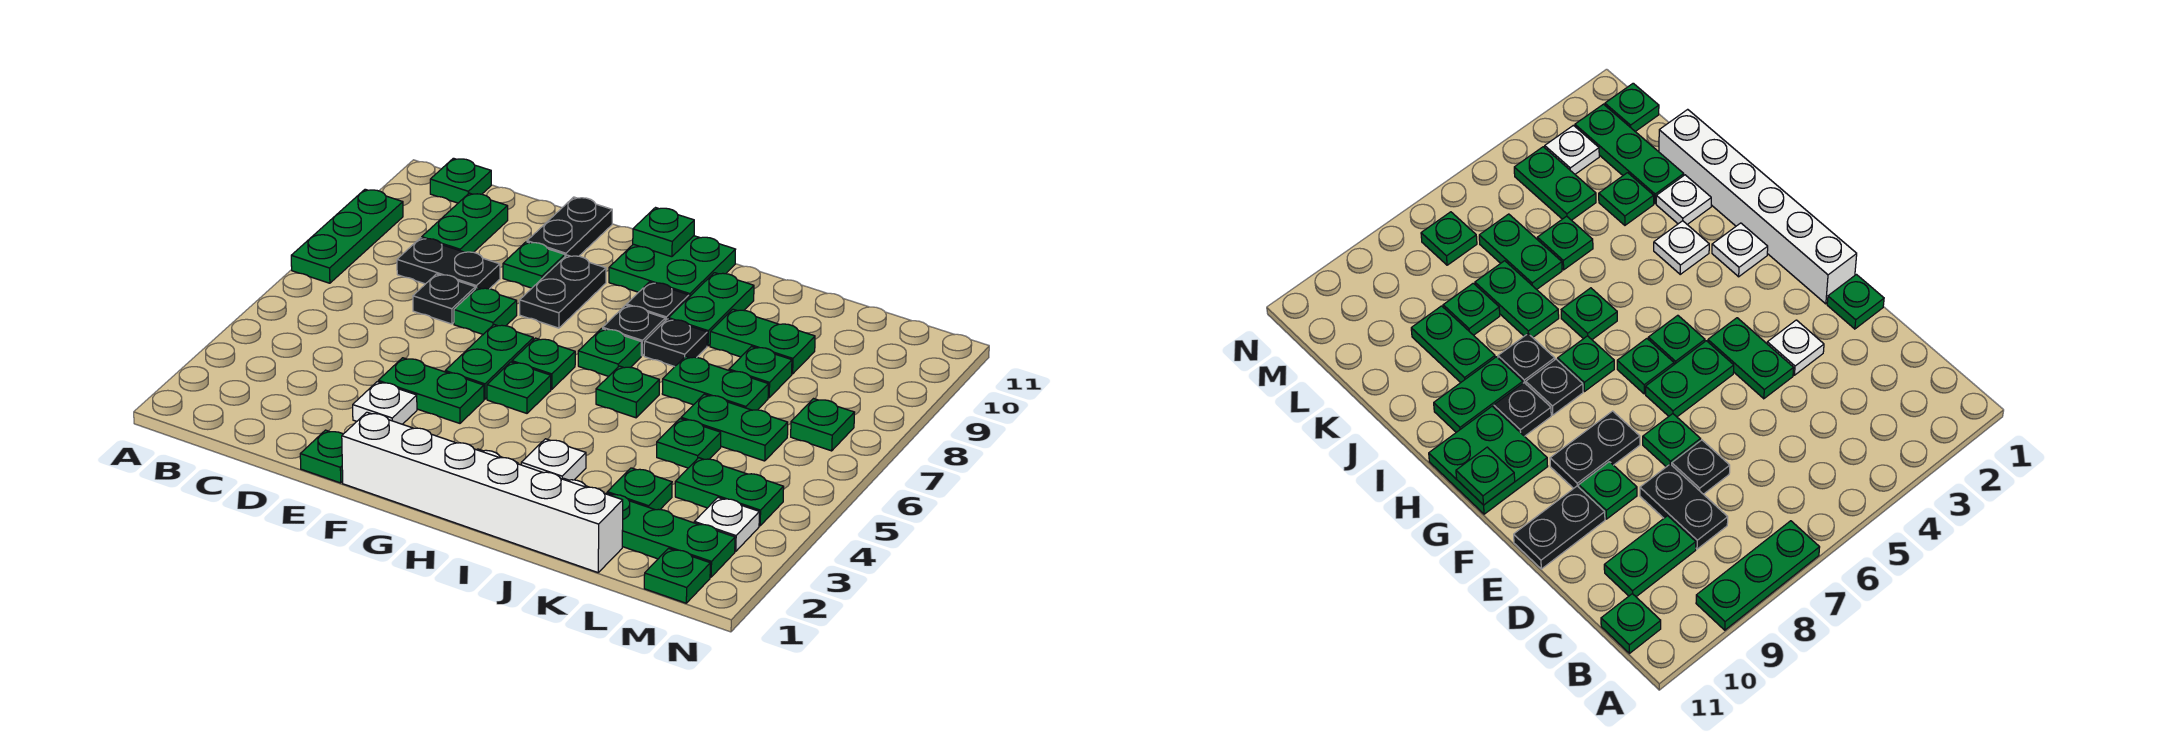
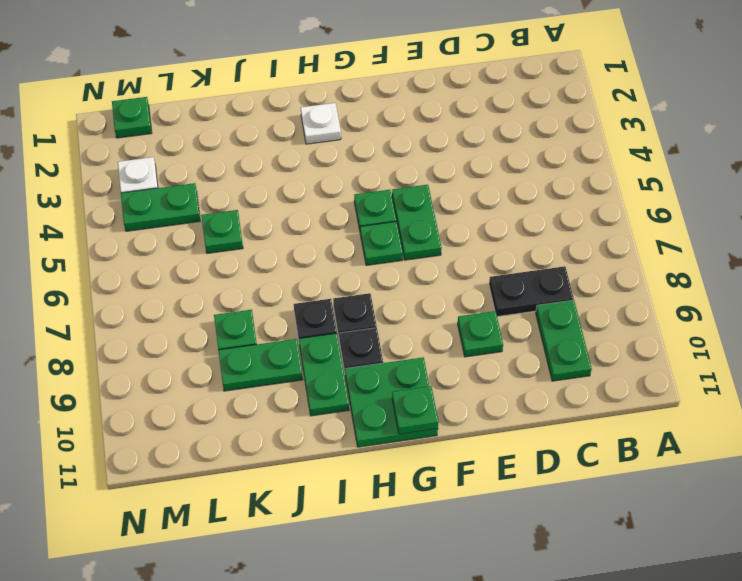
none -> green plate A7:A9 level 1
none -> green plate B11 level 1
none -> black plate D7 level 1
none -> green plate E1 level 1

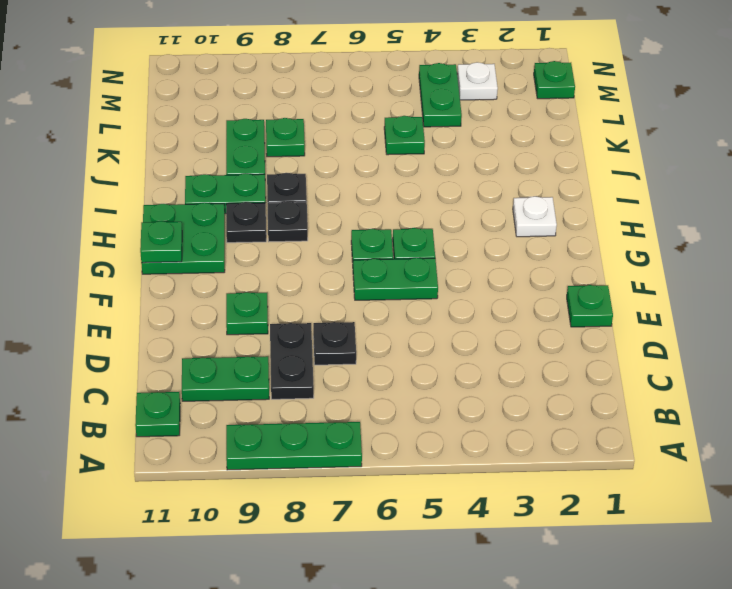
none -> white plate E3 level 1
none -> green plate E4:F4 level 1
none -> green plate E7 level 1
none -> black plate E10:E11 level 1

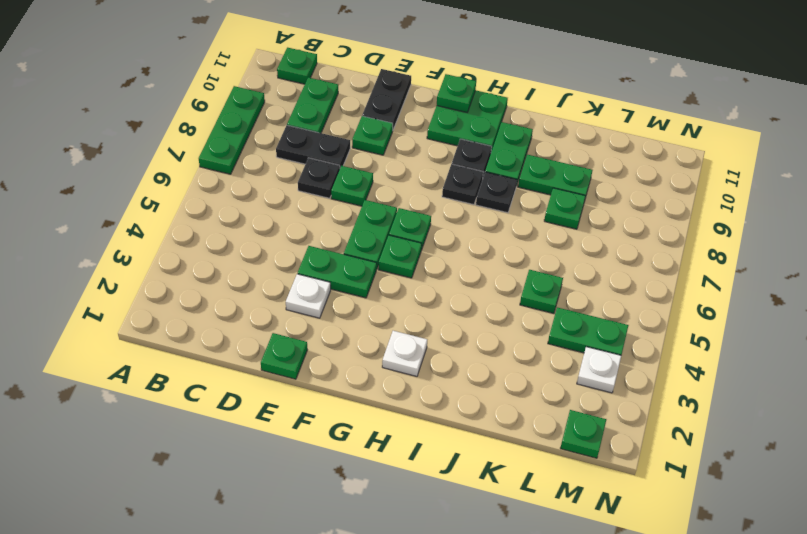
none -> white brick F1:K1 level 1
none -> black plate F8:F9 level 1
none -> green plate H7 level 1
none -> white plate I3 level 1

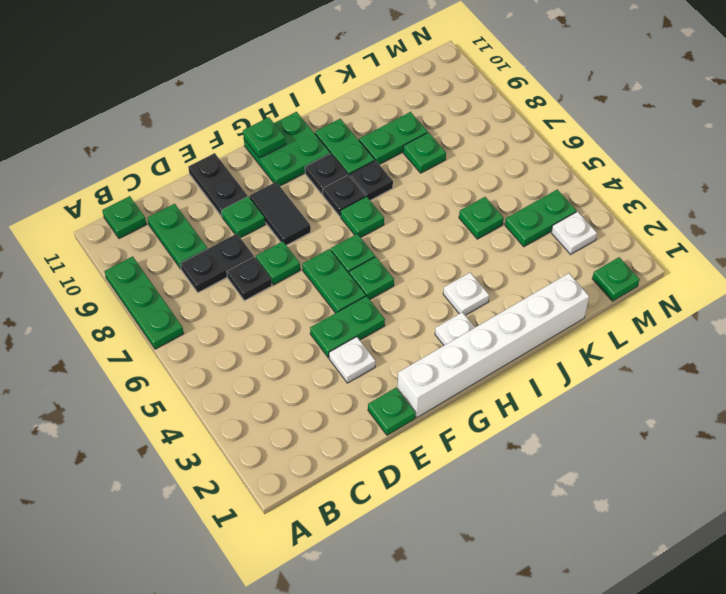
black tile F8:F9 level 1 -> black plate F8:F9 level 1
none -> green plate I6 level 1
none -> white plate J2 level 1
none -> green plate J7:K7 level 1
none -> green plate K2:M2 level 1

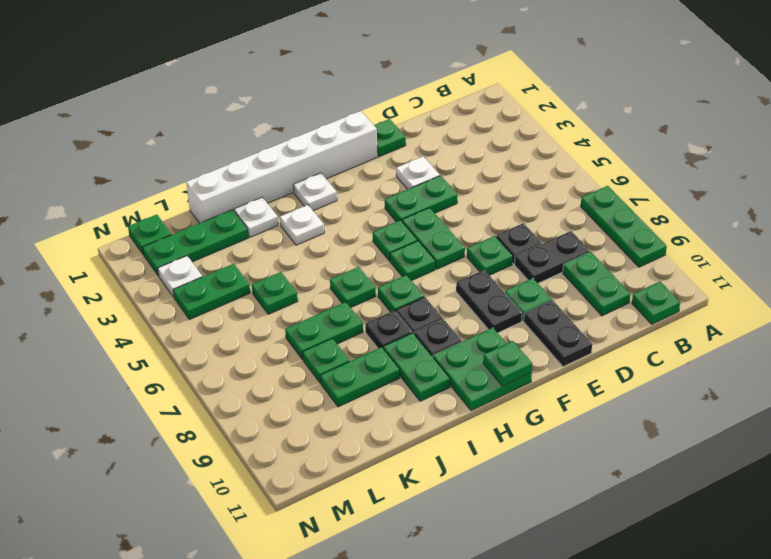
none -> green plate K3 level 1
none -> green plate K6:L6 level 1
none -> green plate M7 level 1

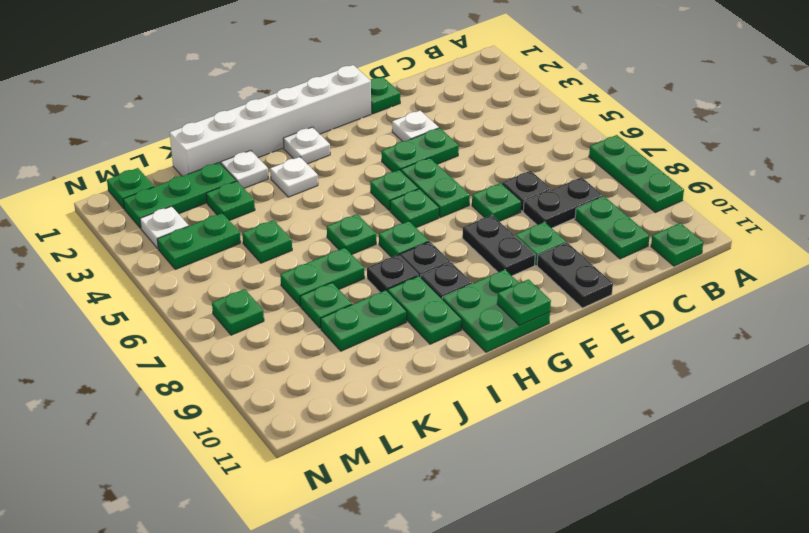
none -> green plate K6:L6 level 1

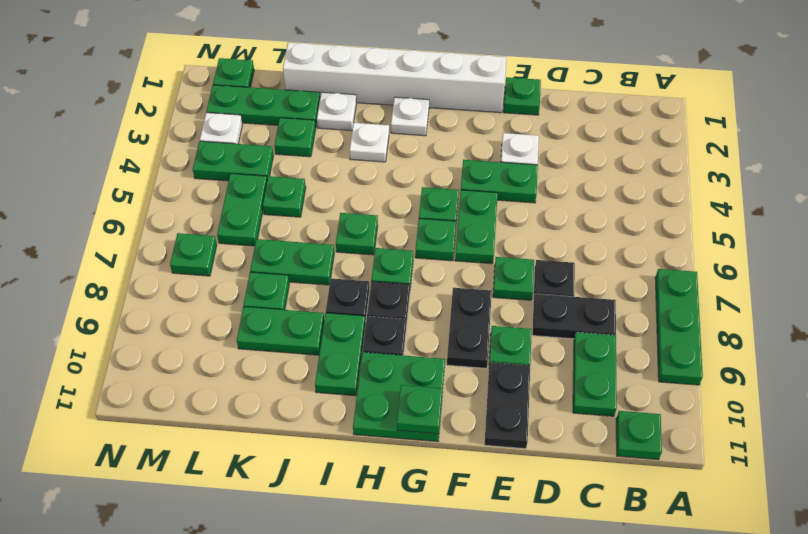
green plate L5:L6 level 1 -> green plate K6:L6 level 1

